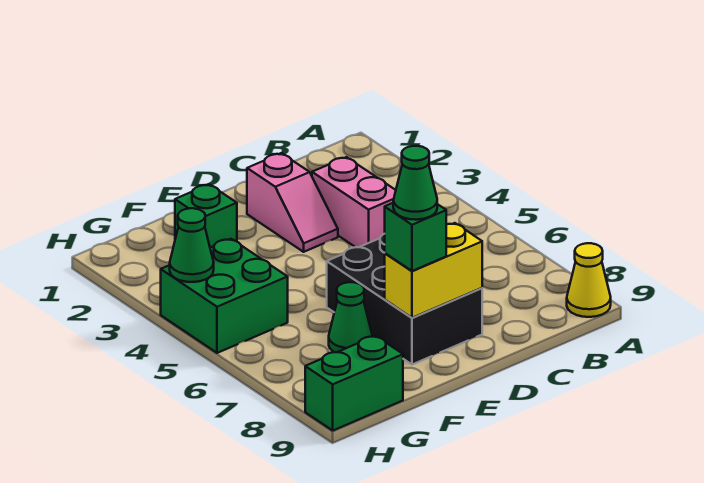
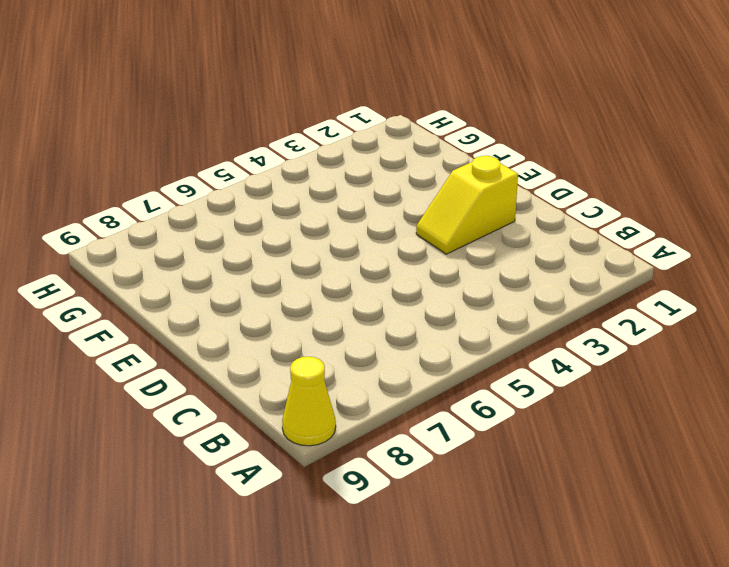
yellow slope D2:D3 level 1 top 2 -> pink slope D2:D3 level 1 top 2
none -> pink brick C3:C4 level 1
none -> black brick D6:E8 level 1
none -> green brick F2 level 1

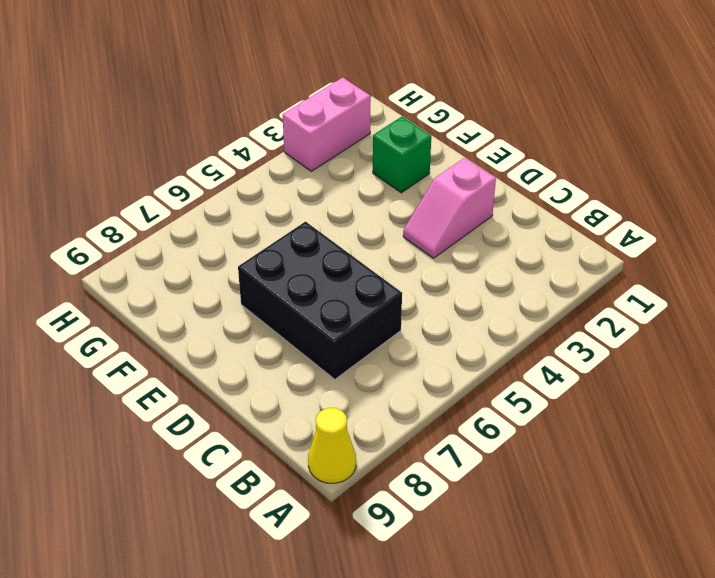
black brick C6:E7 level 1 -> black brick D6:E8 level 1
pink brick H2:H3 level 1 -> pink brick C3:C4 level 1
none -> green cone F7 level 1
none -> green brick G4:H5 level 1
none -> green brick G9:H9 level 1

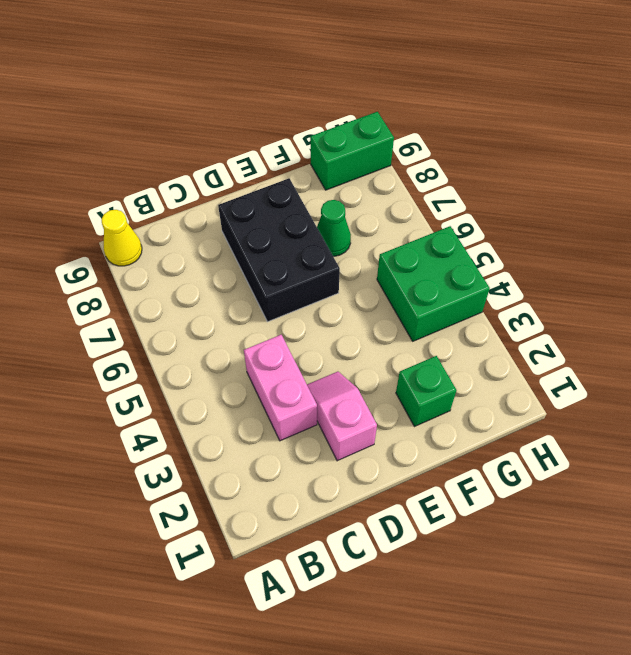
none -> yellow brick D8:E8 level 2
none -> green cone H4 level 2
none -> green brick E8 level 3

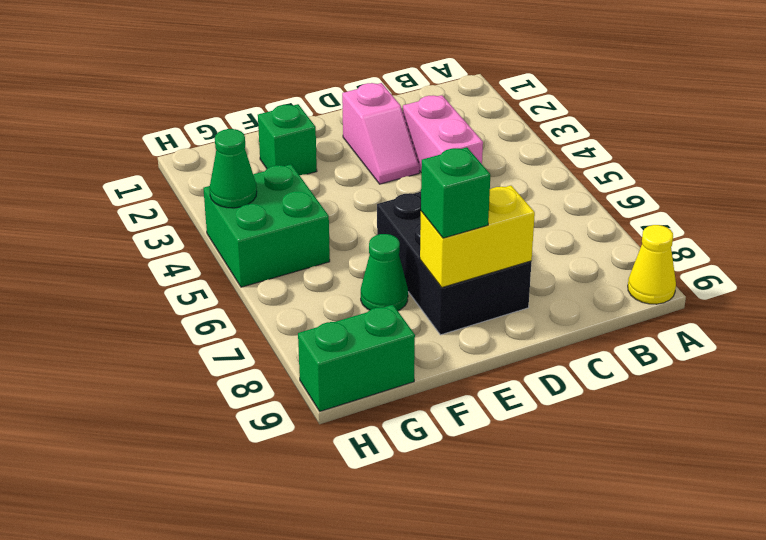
none -> green cone E8 level 4

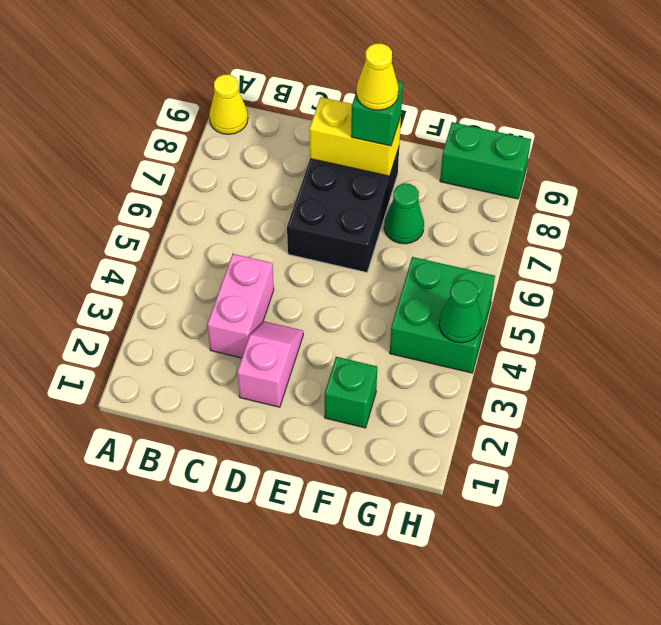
yellow cone E8 level 4 -> green cone E8 level 4

